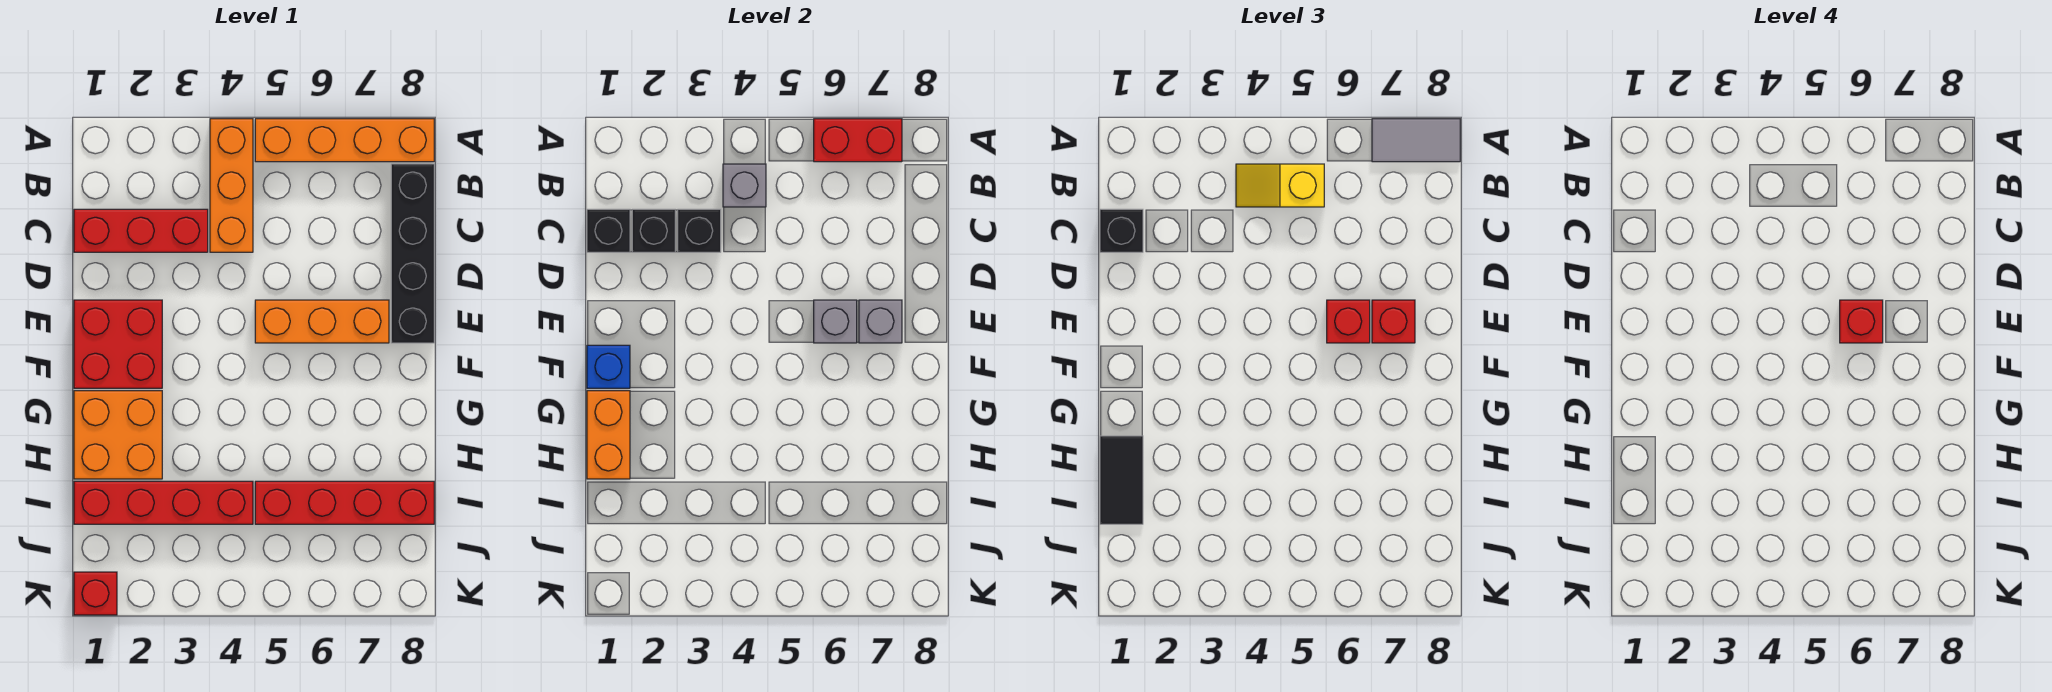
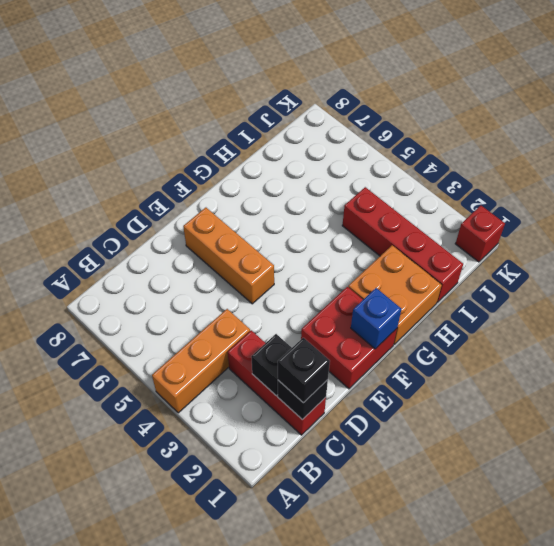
none -> orange brick A5:A8 level 1
none -> black brick B8:E8 level 1
none -> red brick I5:I8 level 1

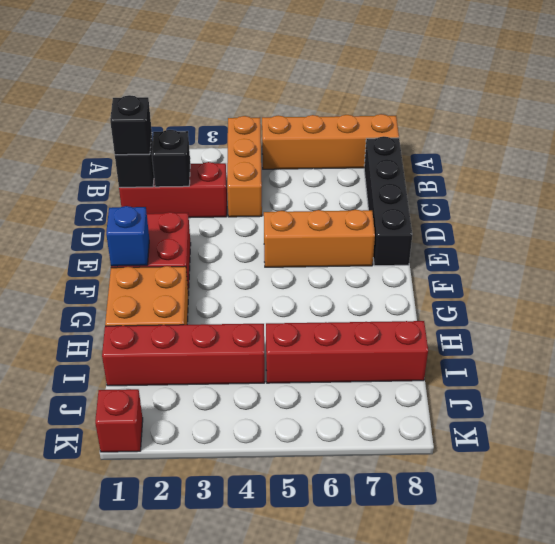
none -> red brick A6:A7 level 2
none -> grey brick B4 level 2
none -> black brick C3 level 2

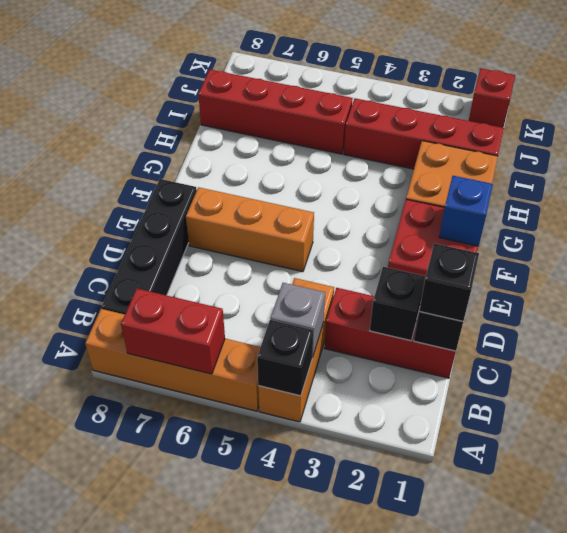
black brick A4 level 2 -> black brick C3 level 2
none -> grey brick E6 level 2
none -> grey brick E7 level 2
none -> orange brick G1:H1 level 2

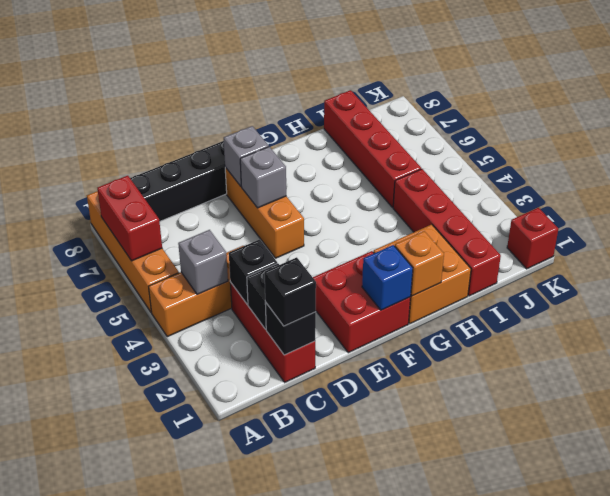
orange brick G1 level 2 -> orange brick G1:H1 level 2
none -> grey tile A7:A8 level 3
none -> yellow slope B4:B5 level 3 top 5
none -> red brick E6 level 3

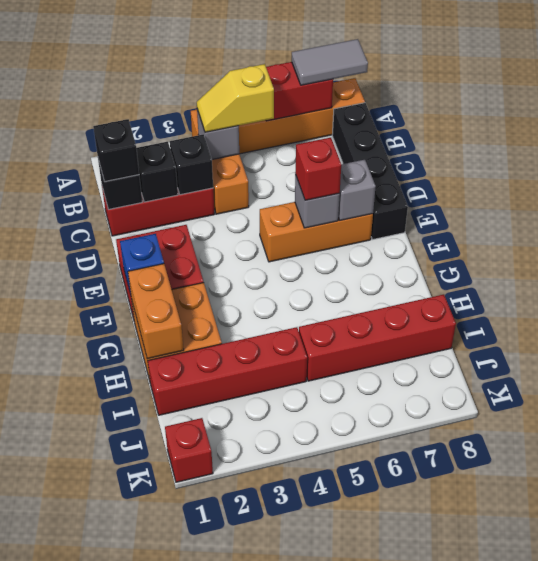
none -> red brick E7 level 3
none -> black tile H1:I1 level 3
none -> red brick E6 level 4

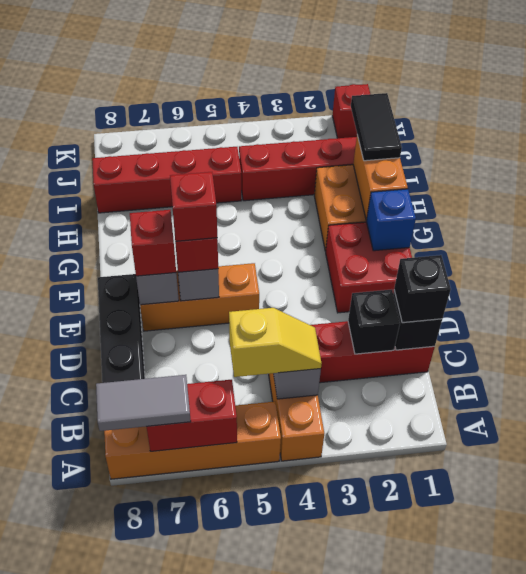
none -> black brick C3 level 2

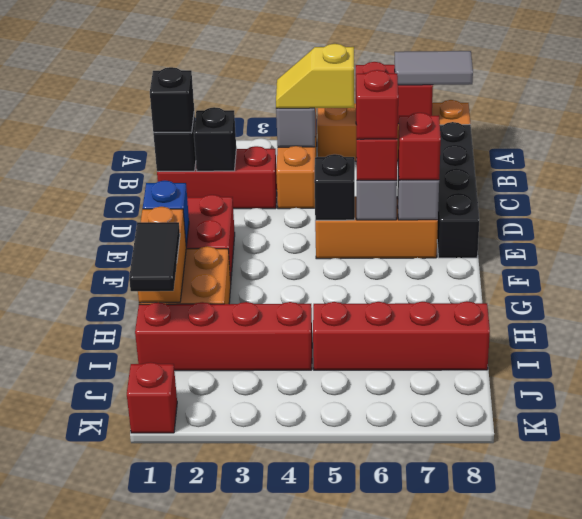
black brick E5 level 2 -> black brick C3 level 2

